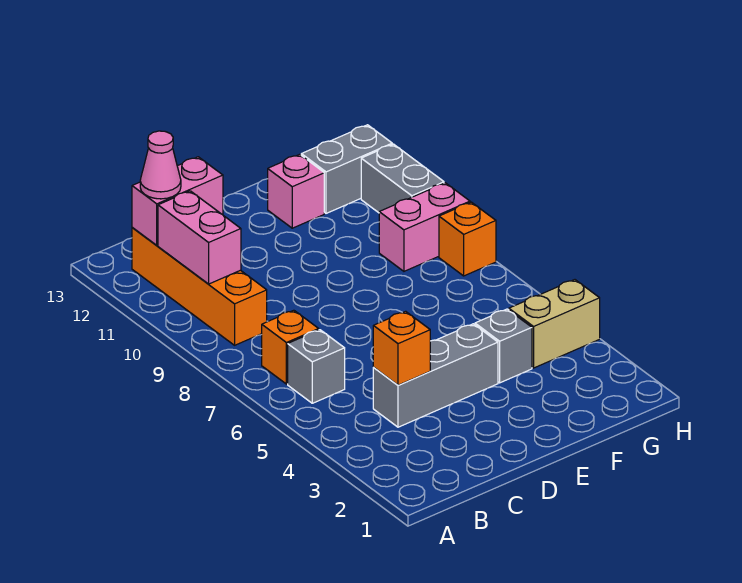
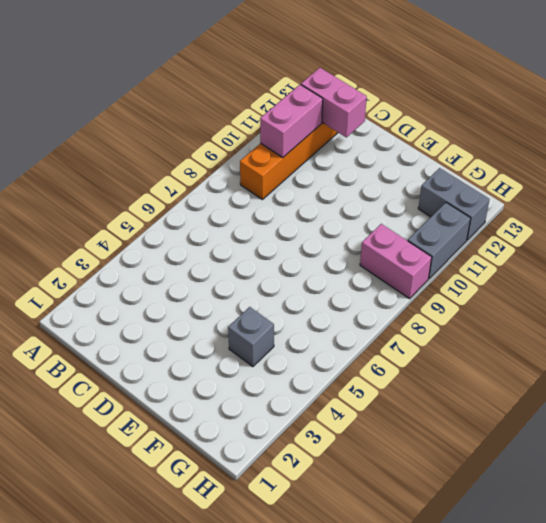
none -> grey brick B6 level 1
none -> orange brick B7 level 1
none -> grey brick C4:E4 level 1

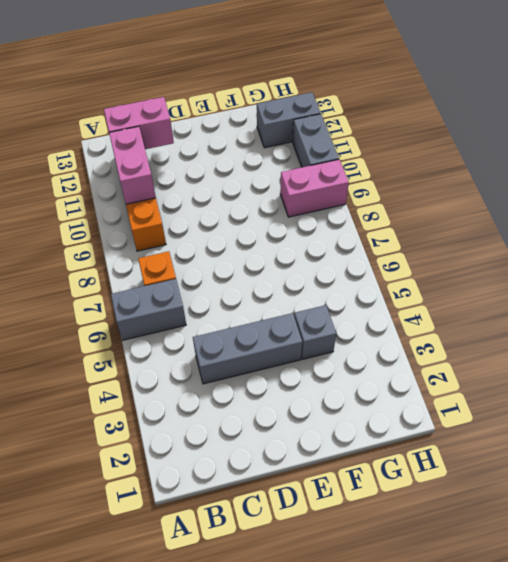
grey brick A6:B6 level 1 -> grey brick B6 level 1
none -> pink brick F12 level 1
none -> tan brick G4:H4 level 1
none -> orange brick H8 level 1

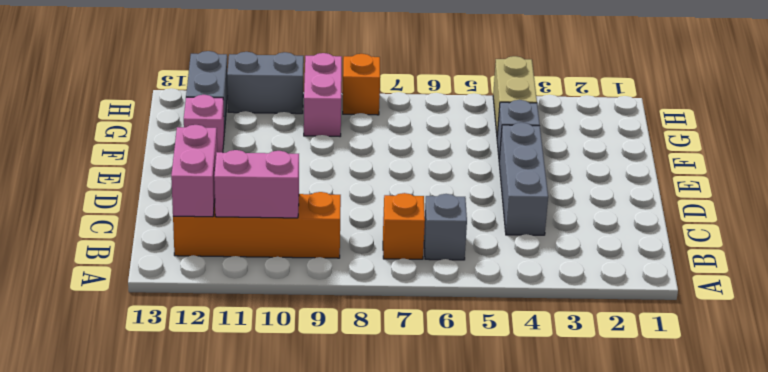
none -> orange brick C4 level 2
none -> pink cone B12 level 3

